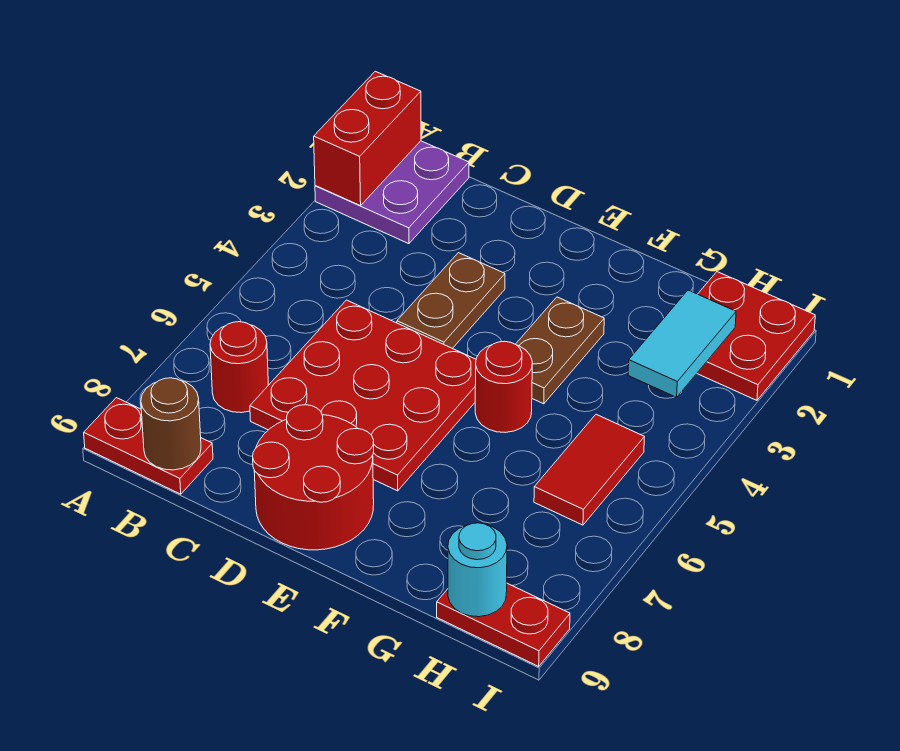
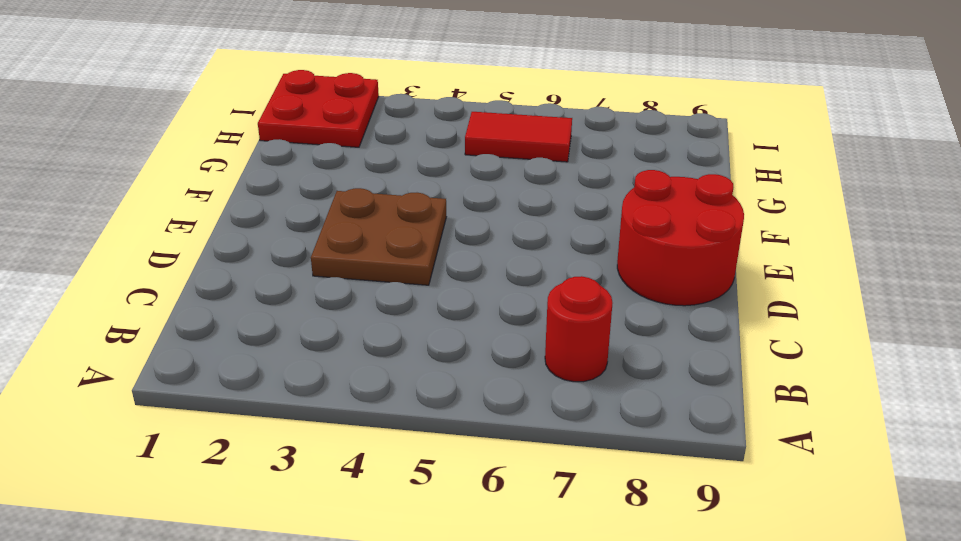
brown plate D3:E4 level 1 -> brown plate D3:D4 level 1
none -> purple plate A1:B2 level 1
none -> red plate A9:B9 level 1
none -> red plate C5:E7 level 1

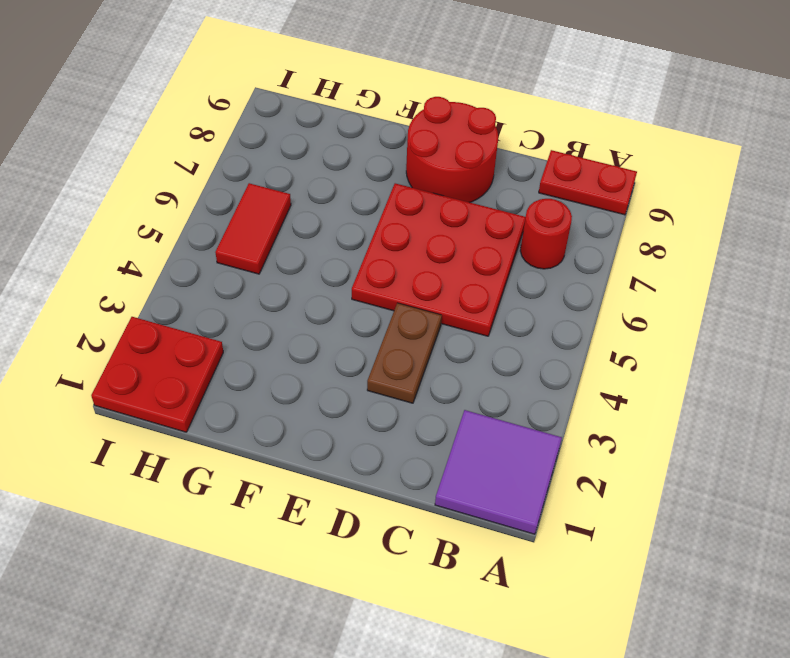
purple tile A1:B2 level 1 -> purple plate A1:B2 level 1
none -> brown plate F3:F4 level 1
none -> red round brick F5 level 1
none -> red plate H9:I9 level 1

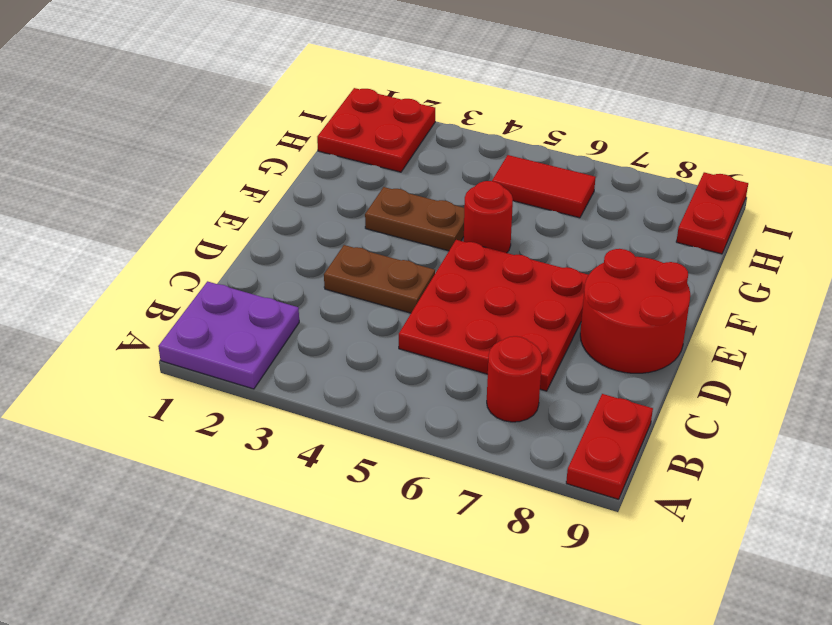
none -> red brick A1:A2 level 2
none -> brown round brick B9 level 2
none -> cyan tile H2:H3 level 2

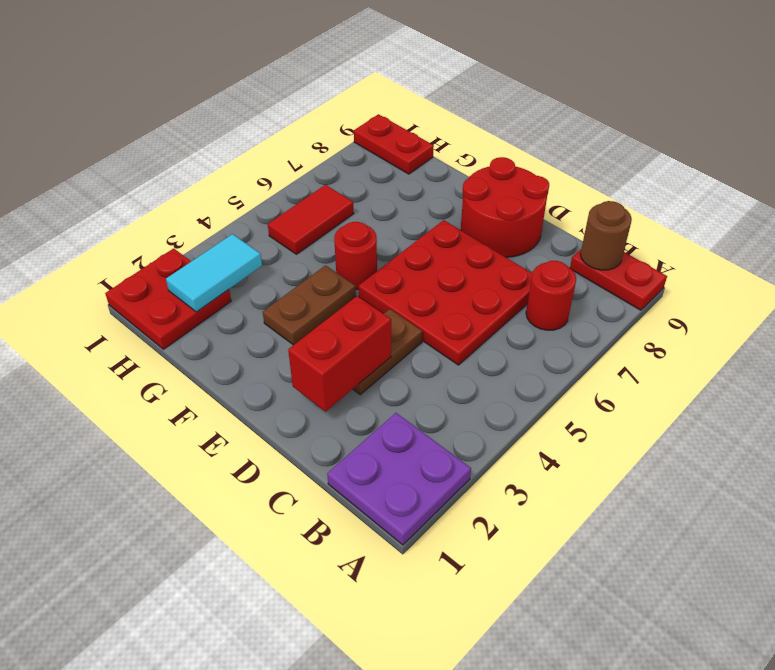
red brick D2:D3 level 2 -> red brick A1:A2 level 2
none -> cyan round brick H9 level 2

